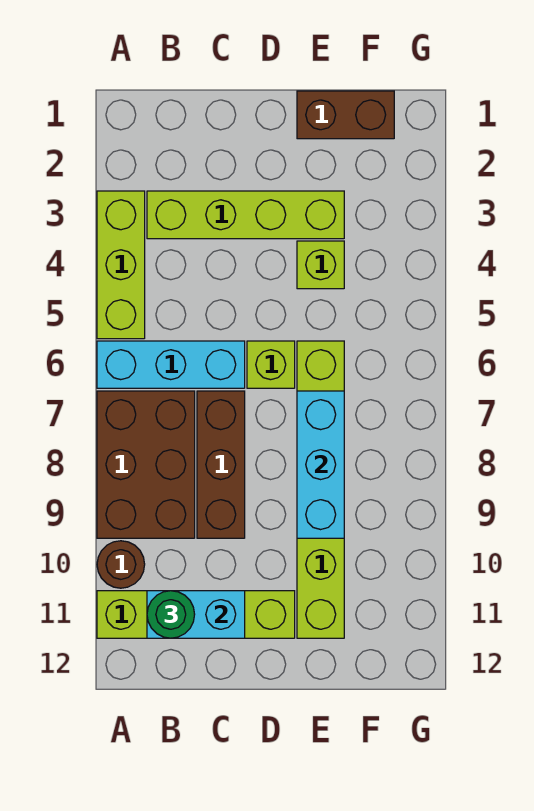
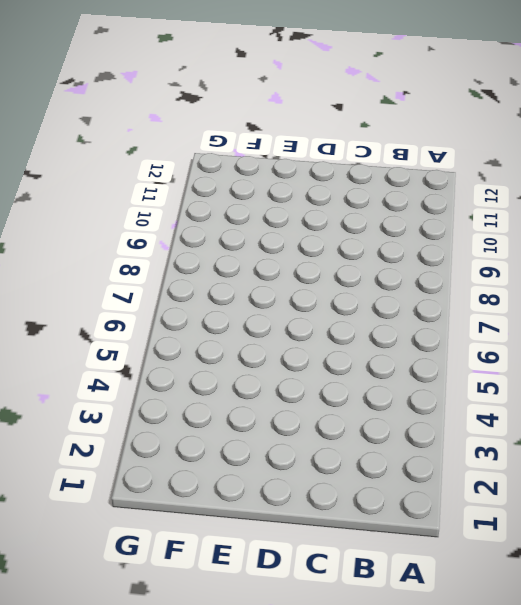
none -> lime brick A3:A5 level 1
none -> cyan brick A6:C6 level 1
none -> brown brick A7:B9 level 1

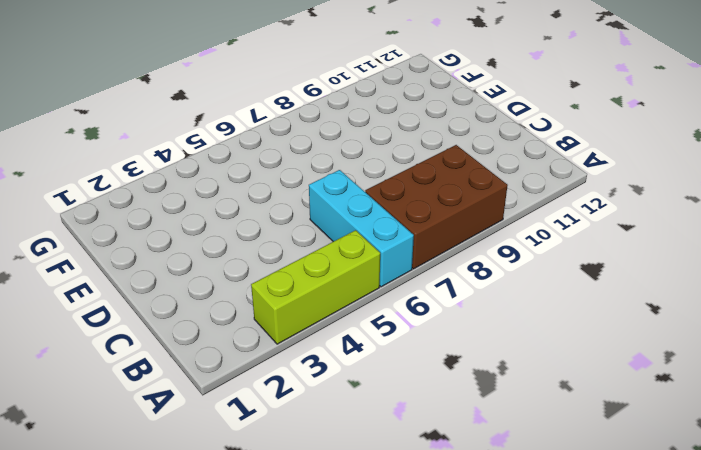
none -> brown round brick A10 level 1
none -> lime brick A11:D11 level 1
none -> lime brick B3:E3 level 1

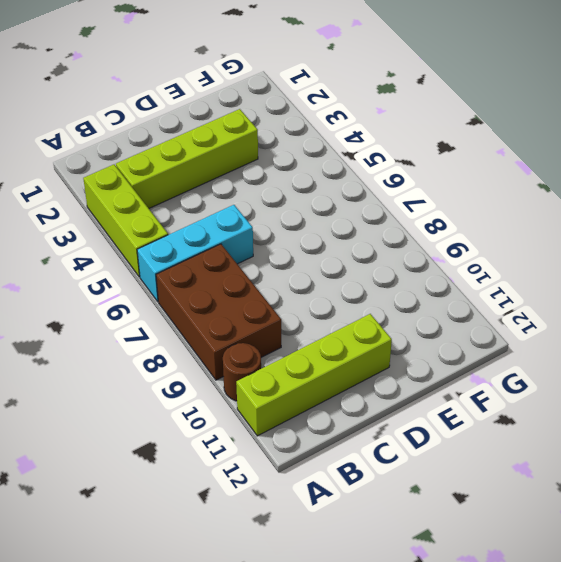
none -> brown brick C7:C9 level 1
none -> lime brick D6 level 1
none -> brown brick E1:F1 level 1

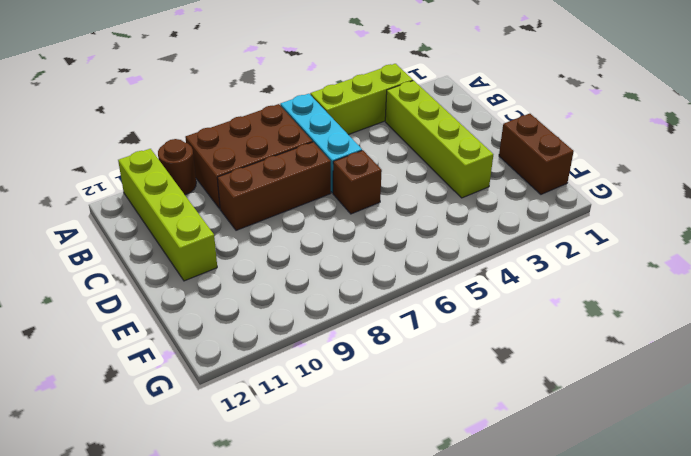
brown brick D6 level 1 -> lime brick D6 level 1
none -> lime brick E4 level 1
none -> lime brick E6:E11 level 1
none -> cyan brick B11:C11 level 2

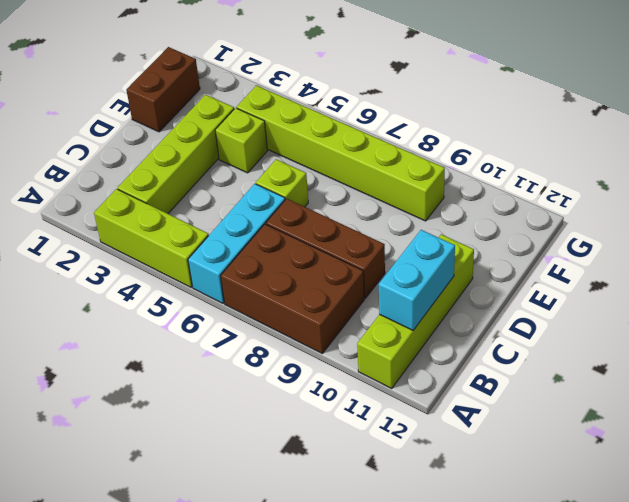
lime brick F4:F9 level 1 -> lime brick E6:E11 level 1
none -> brown round brick A10 level 1
none -> cyan brick E7:E9 level 2
none -> green round brick B11 level 3

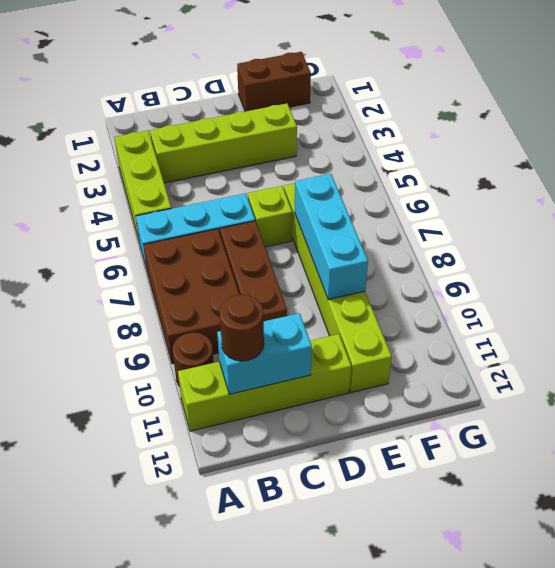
brown round brick B11 level 3 -> green round brick B11 level 3
none -> lime brick E4 level 1

